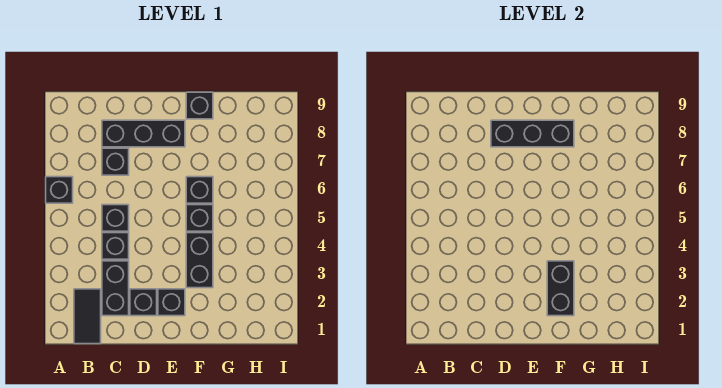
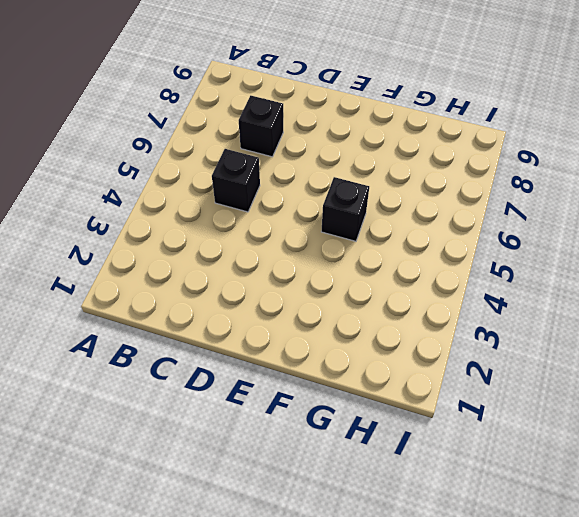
none -> black brick A6 level 1
none -> black tile B1:B2 level 1
none -> black brick C2:C3 level 1

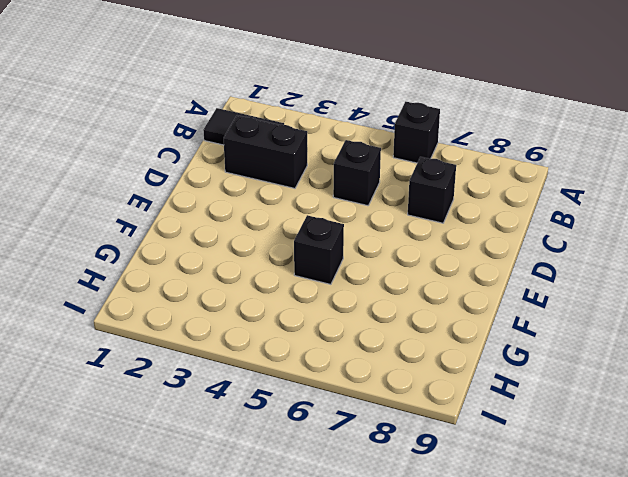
none -> black brick C4 level 1
none -> black brick C8:E8 level 1
none -> black brick D2 level 1

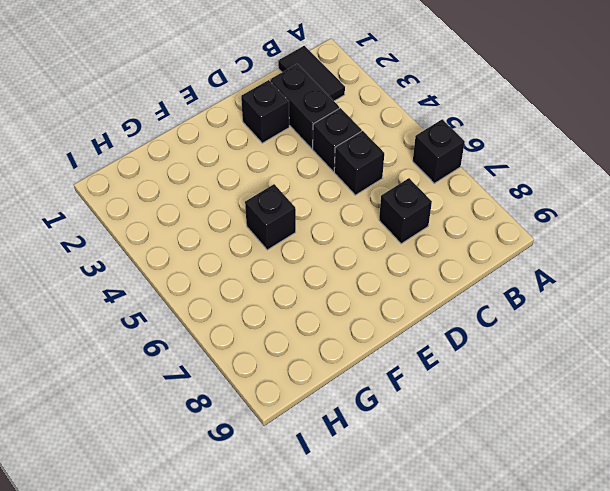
none -> black brick C8:E8 level 1
none -> black brick E2 level 1
none -> black brick F3:F4 level 1

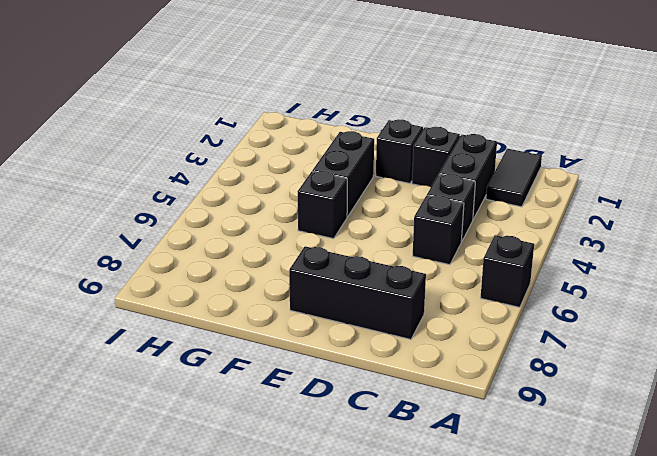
none -> black brick C7 level 1
none -> black brick F6 level 1
none -> black brick F9 level 1

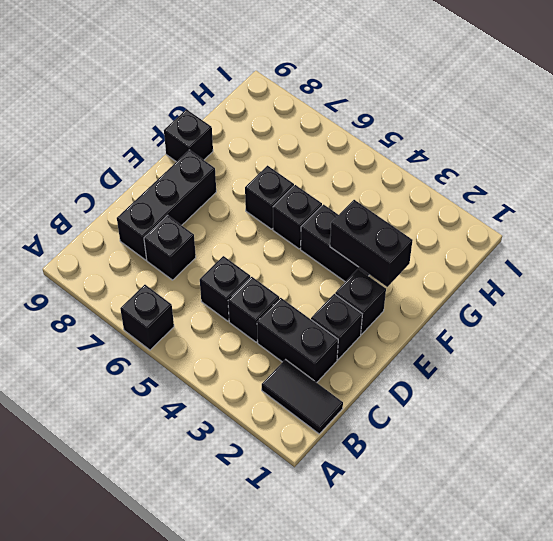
none -> black brick D8:F8 level 2

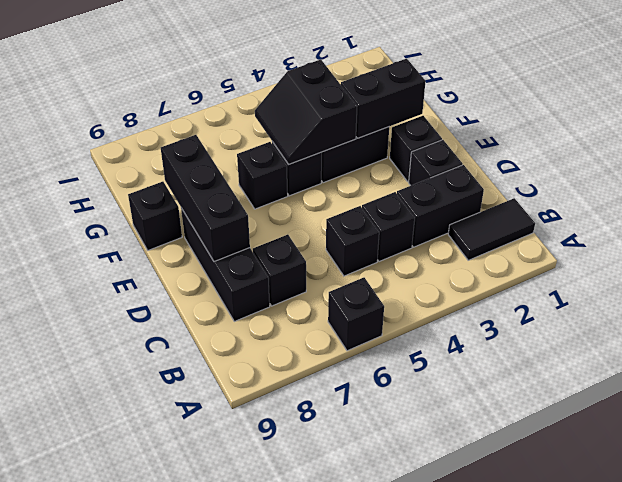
black slope F4:G5 level 2 top 4 -> none

